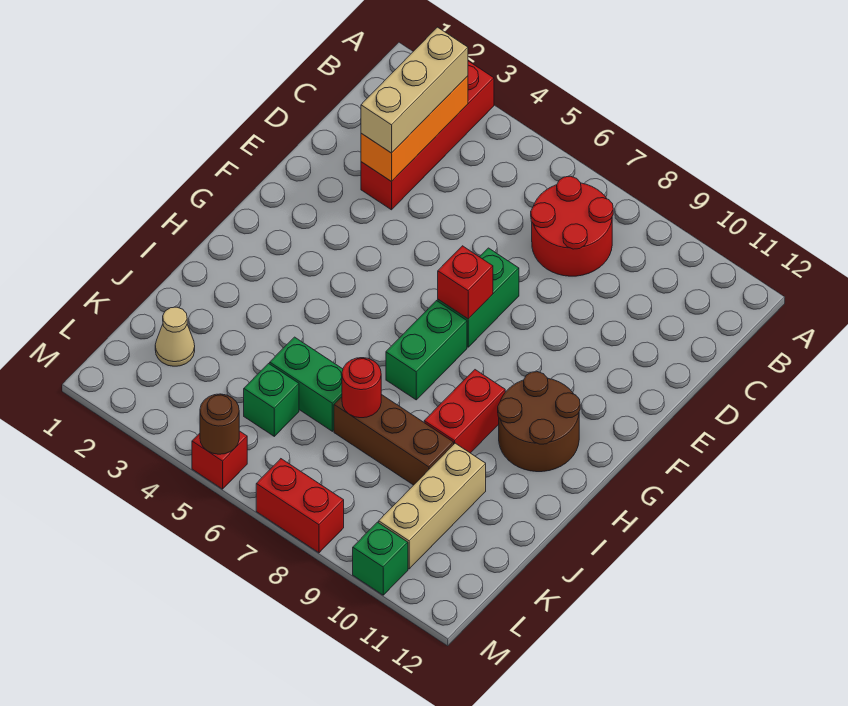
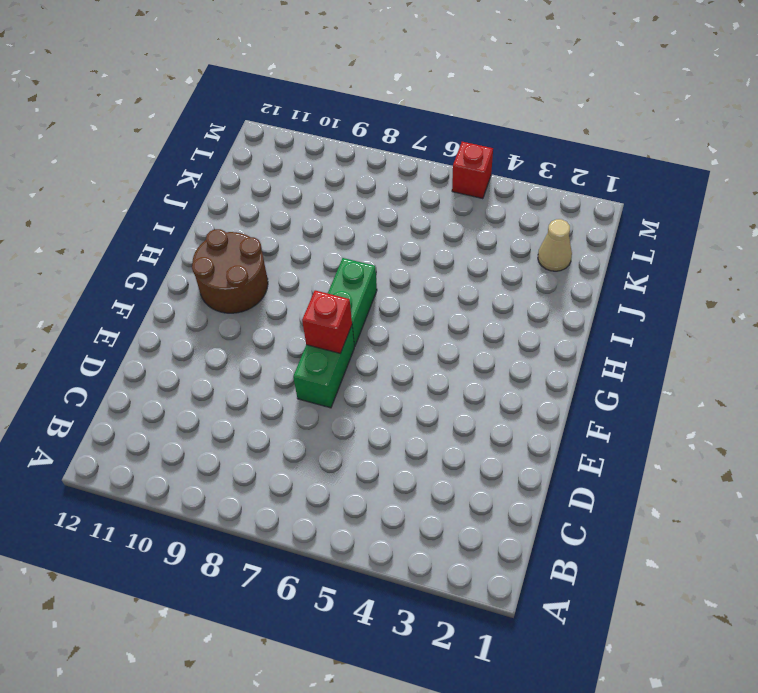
none -> red brick A3:D3 level 1
none -> red round brick B7:C8 level 1
none -> red brick H9:I9 level 1

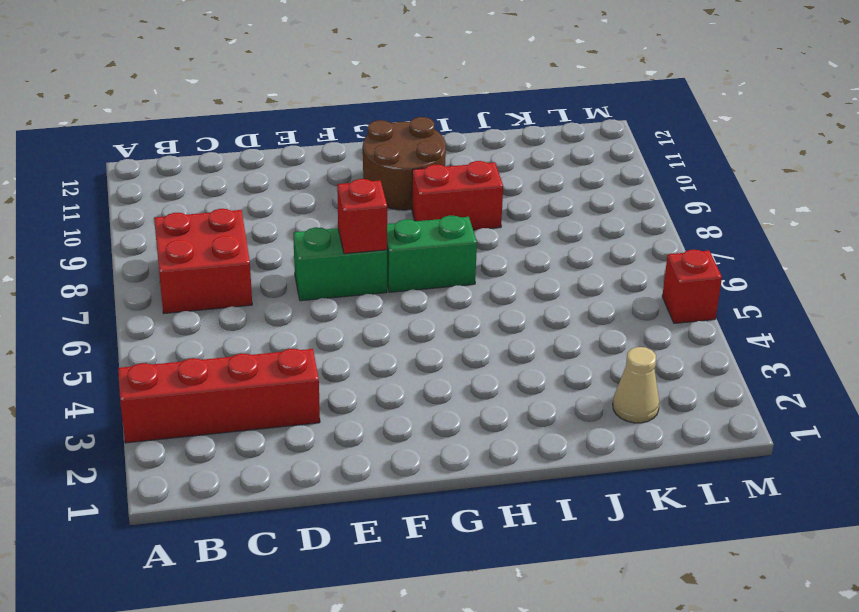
red brick B7:C8 level 1 -> red round brick B7:C8 level 1
none -> green brick J5:J6 level 1
none -> brown brick J7:J9 level 1
none -> tan brick J10:L10 level 1

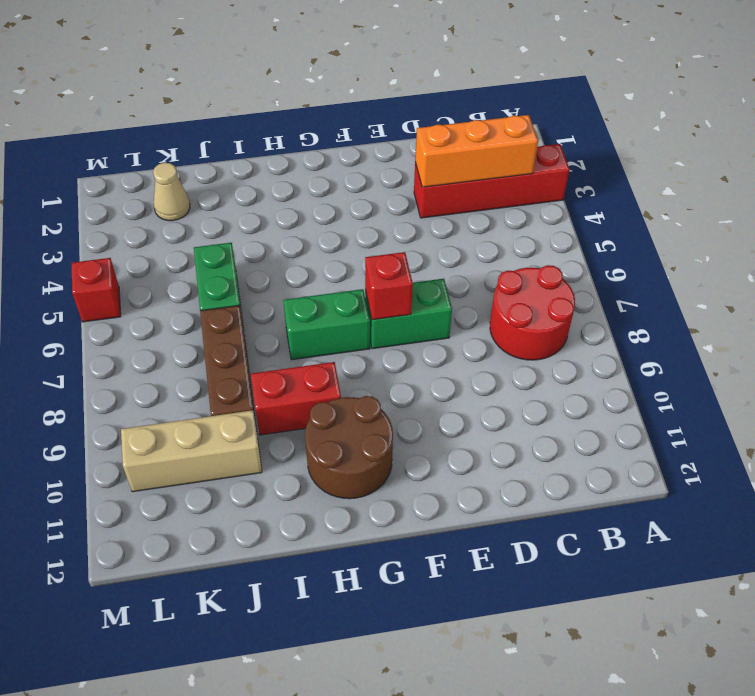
none -> green brick K5 level 1
none -> red brick M7:M8 level 1
none -> green brick M10 level 1

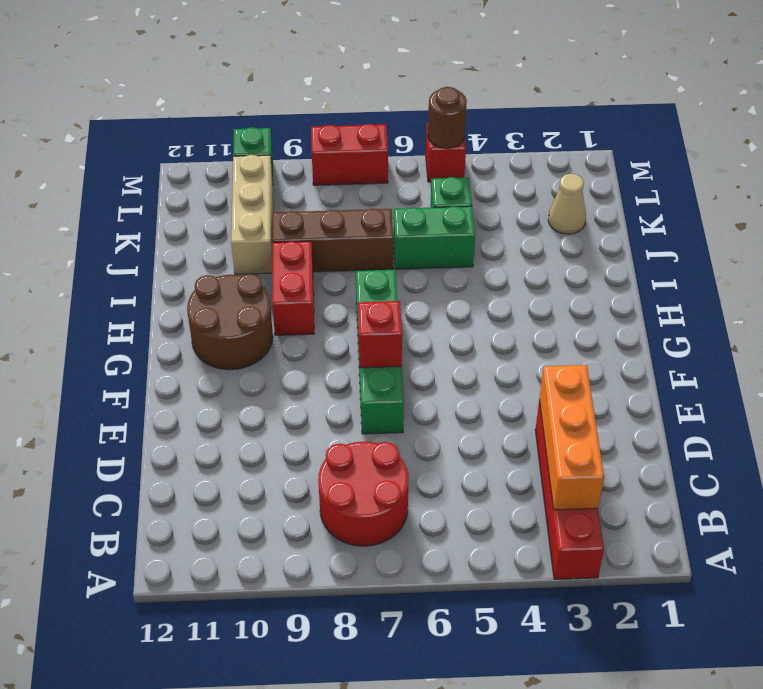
none -> red round brick J7 level 2
none -> tan brick B3:D3 level 3

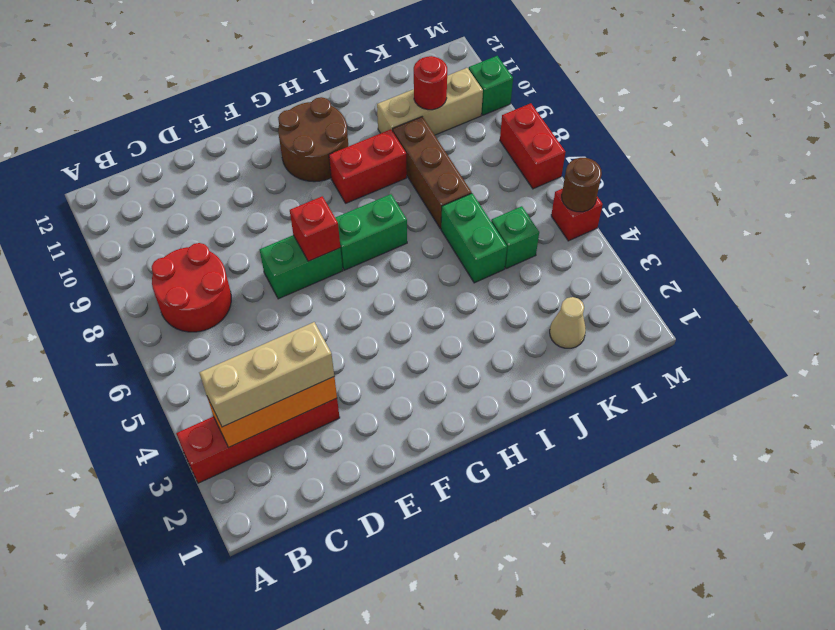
red round brick K10 level 2 -> red round brick J7 level 2

